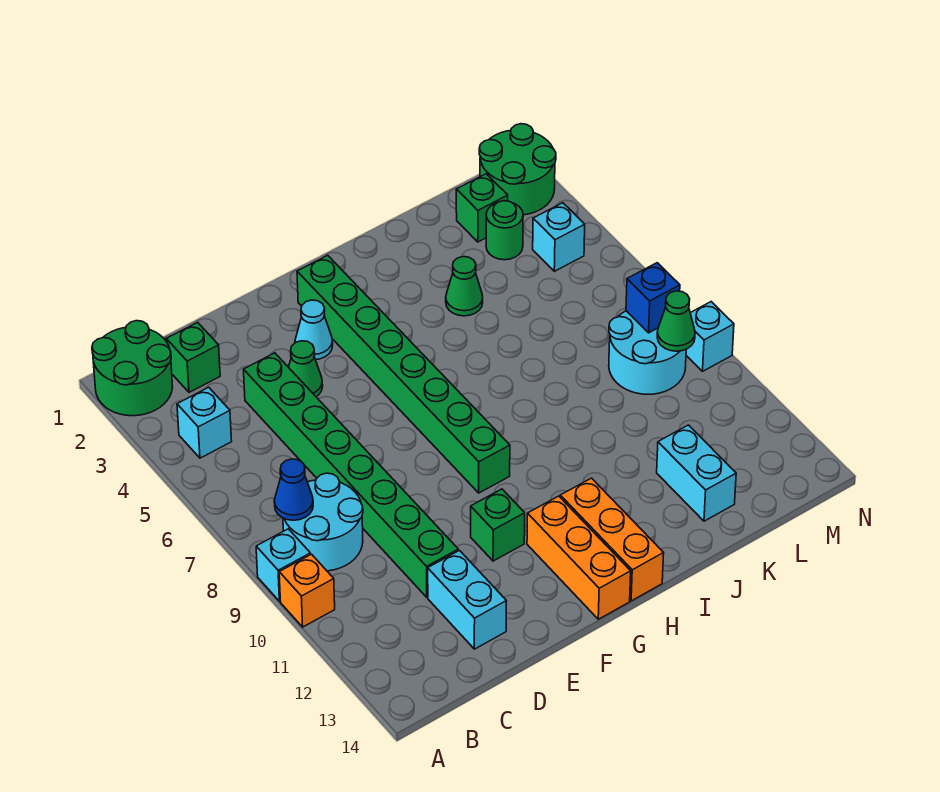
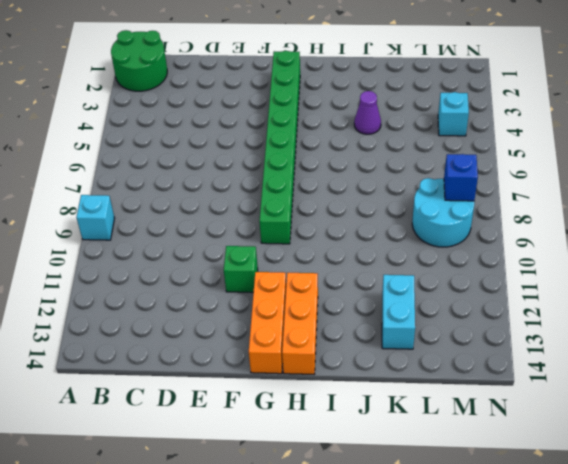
purple cone J4 level 1 -> green cone J4 level 1
none -> orange brick A10 level 1
none -> cyan brick B4 level 1
none -> cyan round brick B8:C9 level 1

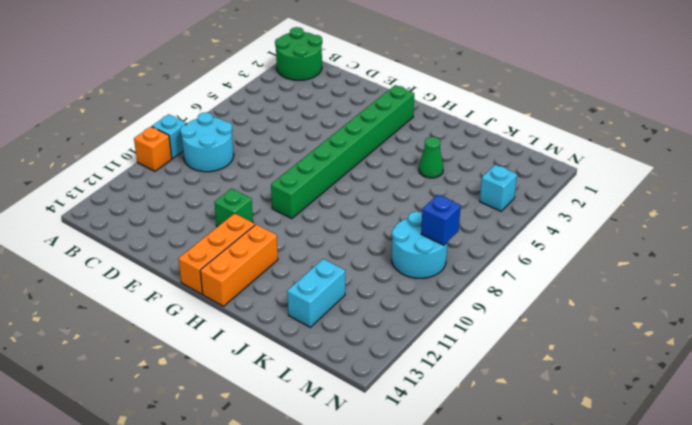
none -> cyan brick B4 level 1
none -> green brick C2 level 1
none -> green brick D4:D11 level 1

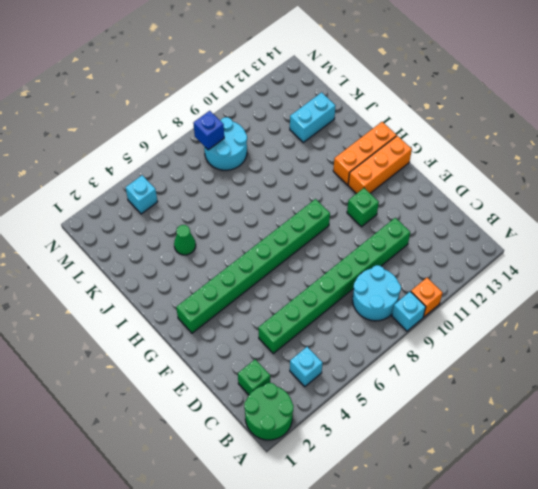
none -> cyan brick D12:D13 level 1
none -> green cone E4 level 1
none -> cyan cone F3 level 1

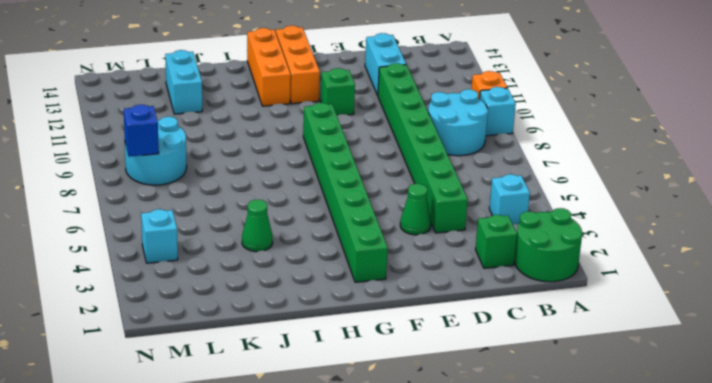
none -> cyan cone F3 level 1
none -> green brick L2 level 1
none -> green round brick L3 level 1

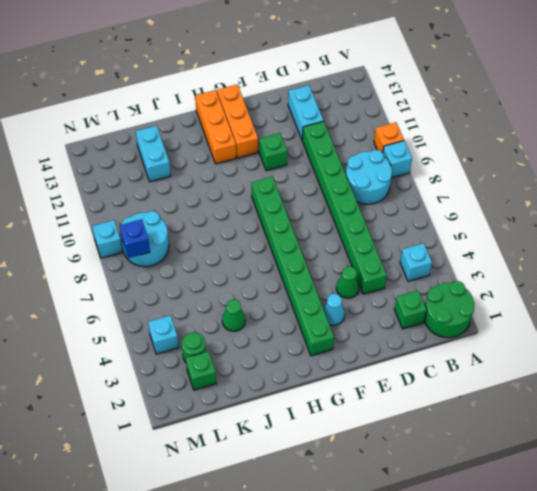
none -> green round brick M1:N2 level 1
none -> blue cone B8 level 2
none -> green cone M9 level 2

